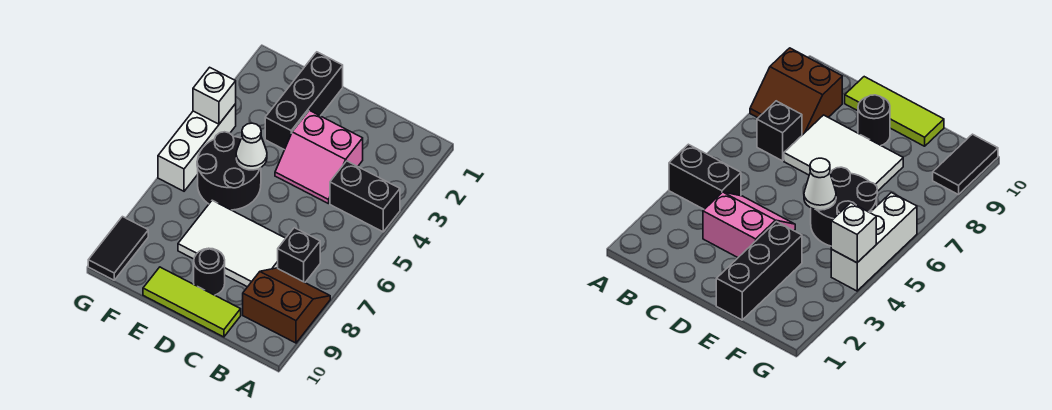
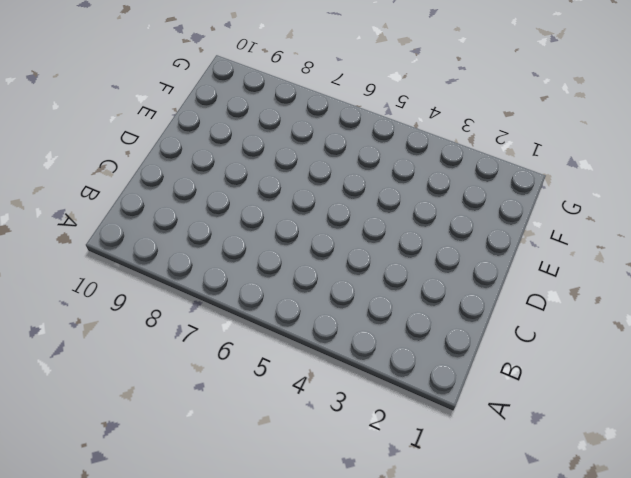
none -> black brick A4:B4 level 1
none -> brown slope A8:B9 level 1 top 9
none -> black brick B7 level 1

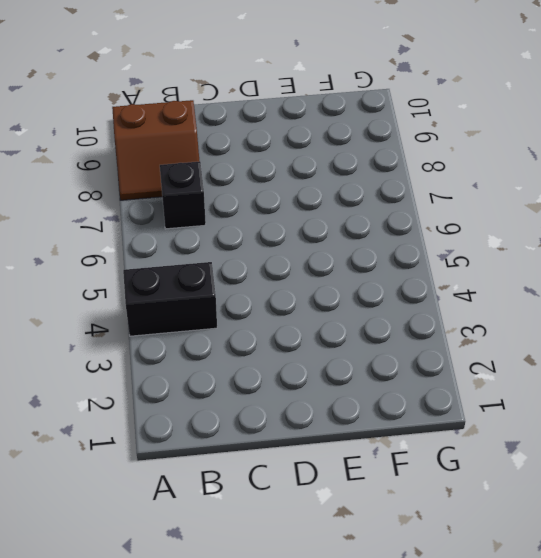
none -> pink slope C3:D4 level 1 top 3
none -> white tile C7:E8 level 1
none -> lime tile C10:E10 level 1

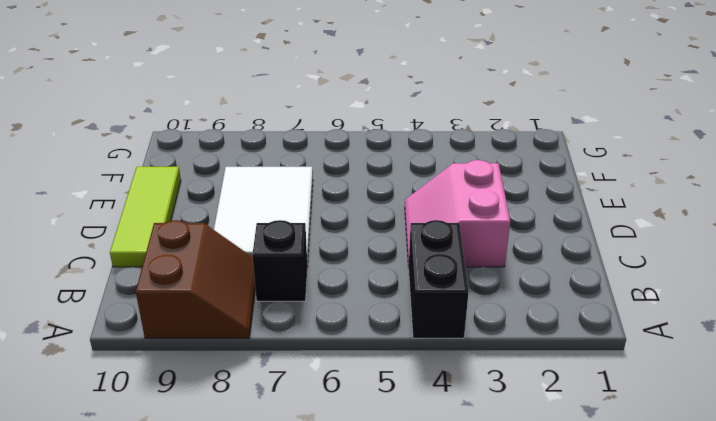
none -> black round brick D9 level 1
none -> black brick E1:E3 level 1
none -> black round brick E5:F6 level 1

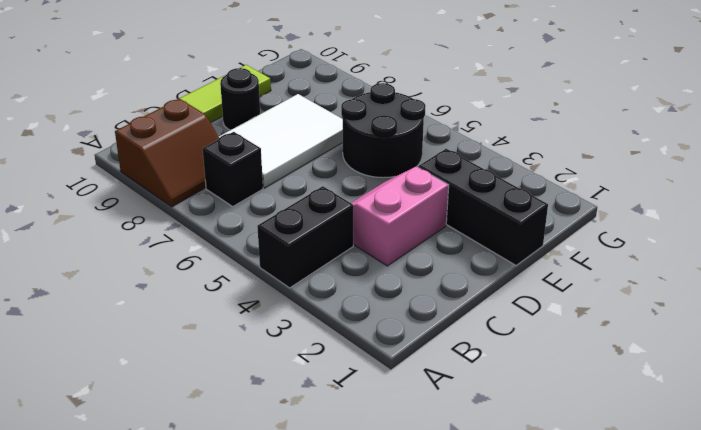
none -> white brick G4:G6 level 1
none -> black tile G9:G10 level 1
none -> white cone E5 level 2

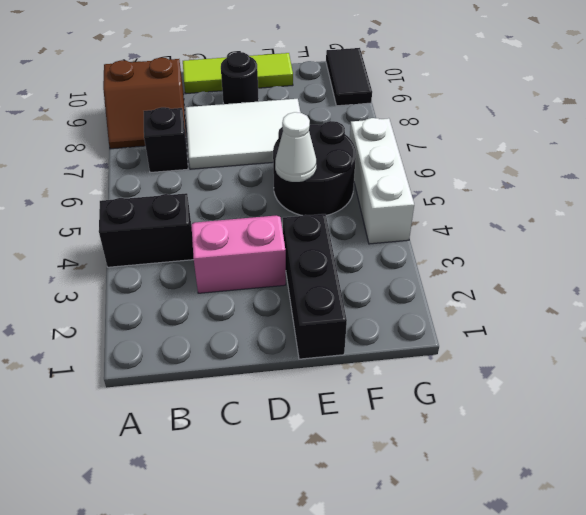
none -> white brick G4 level 2

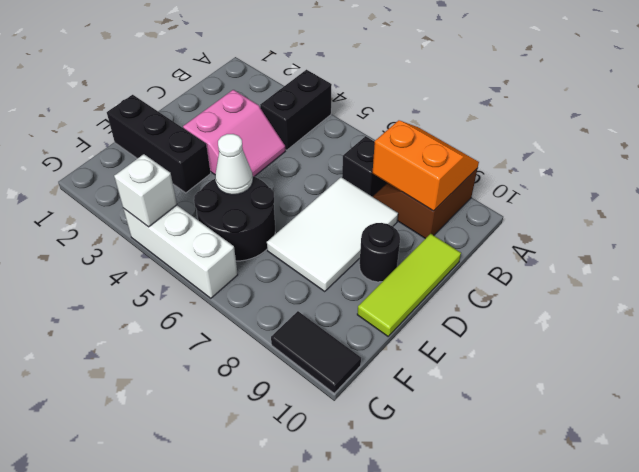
orange slope A8:B9 level 2 top B -> none

